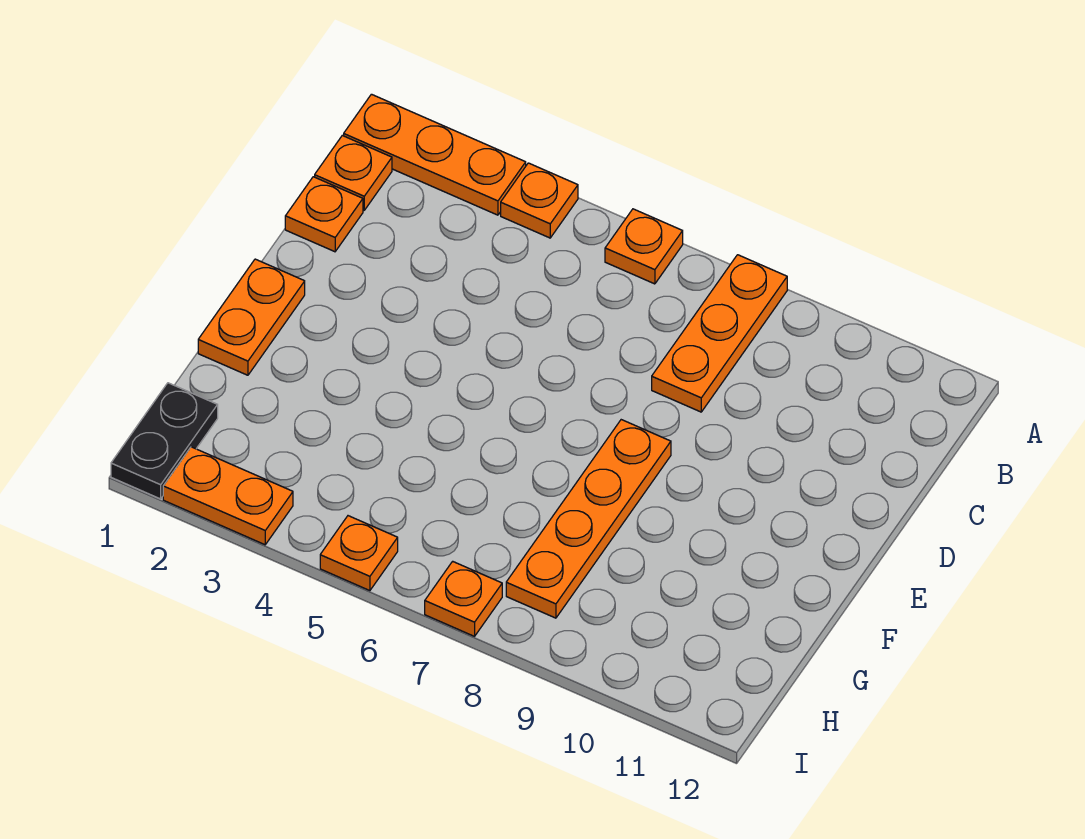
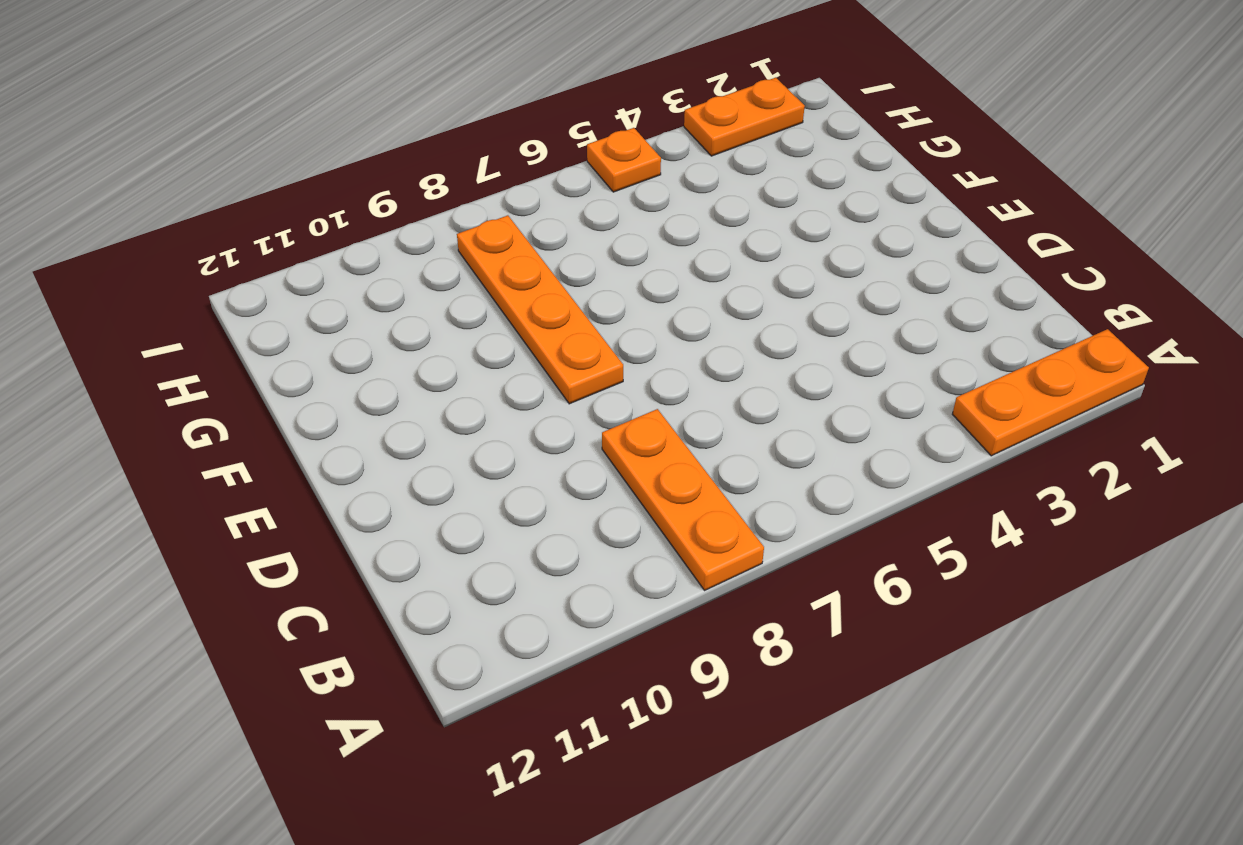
none -> orange plate A4 level 1
none -> orange plate A6 level 1
none -> orange plate B1 level 1

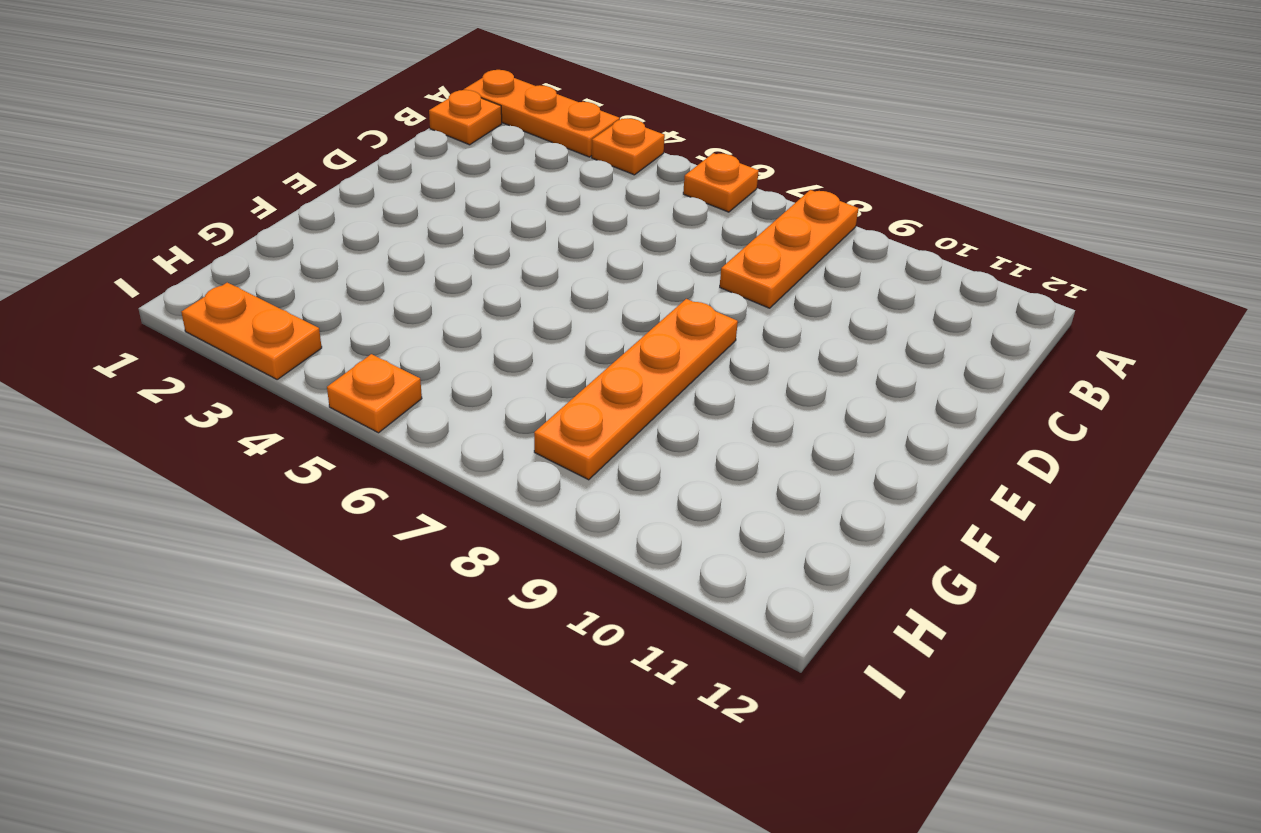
none -> orange plate C1 level 1
none -> orange plate E1:F1 level 1
none -> black plate H1:I1 level 1

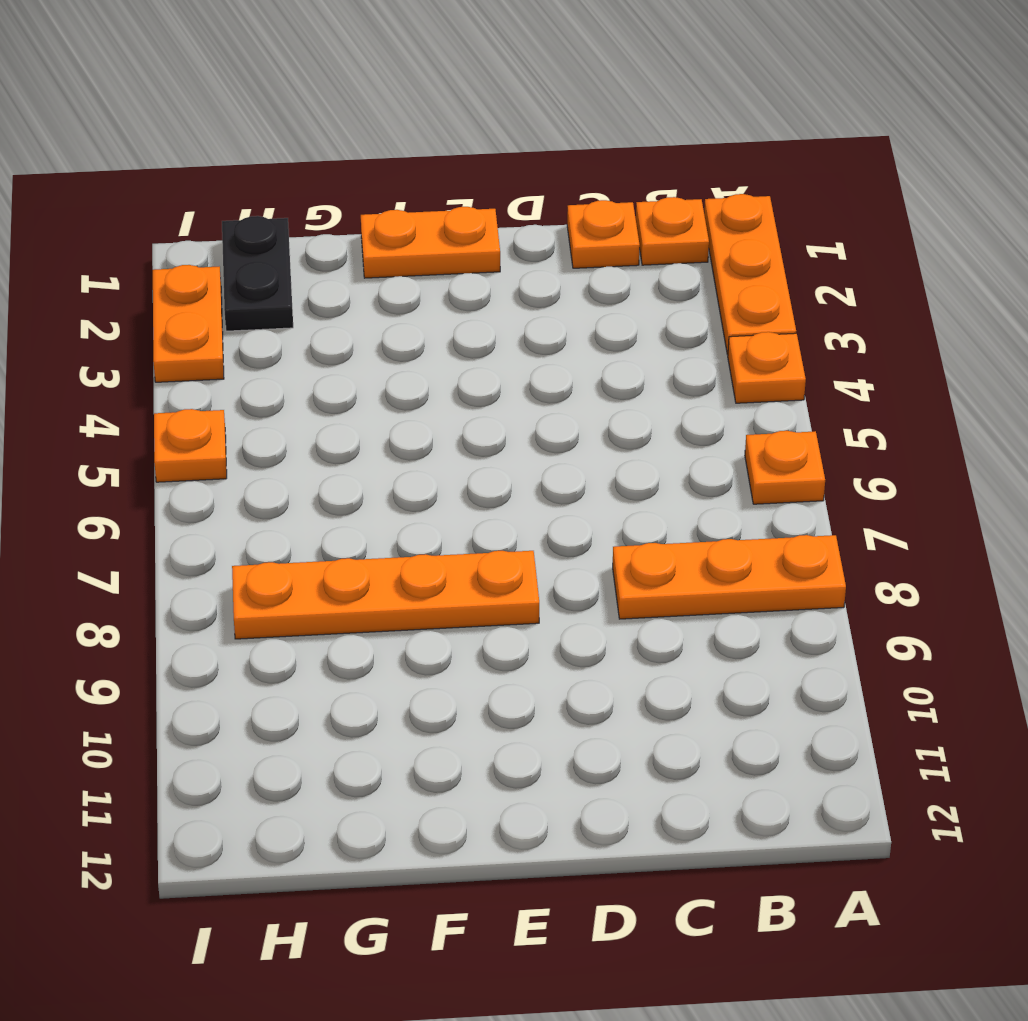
black plate H1:H2 level 1 -> black plate H1:I1 level 1
none -> orange plate I7 level 1

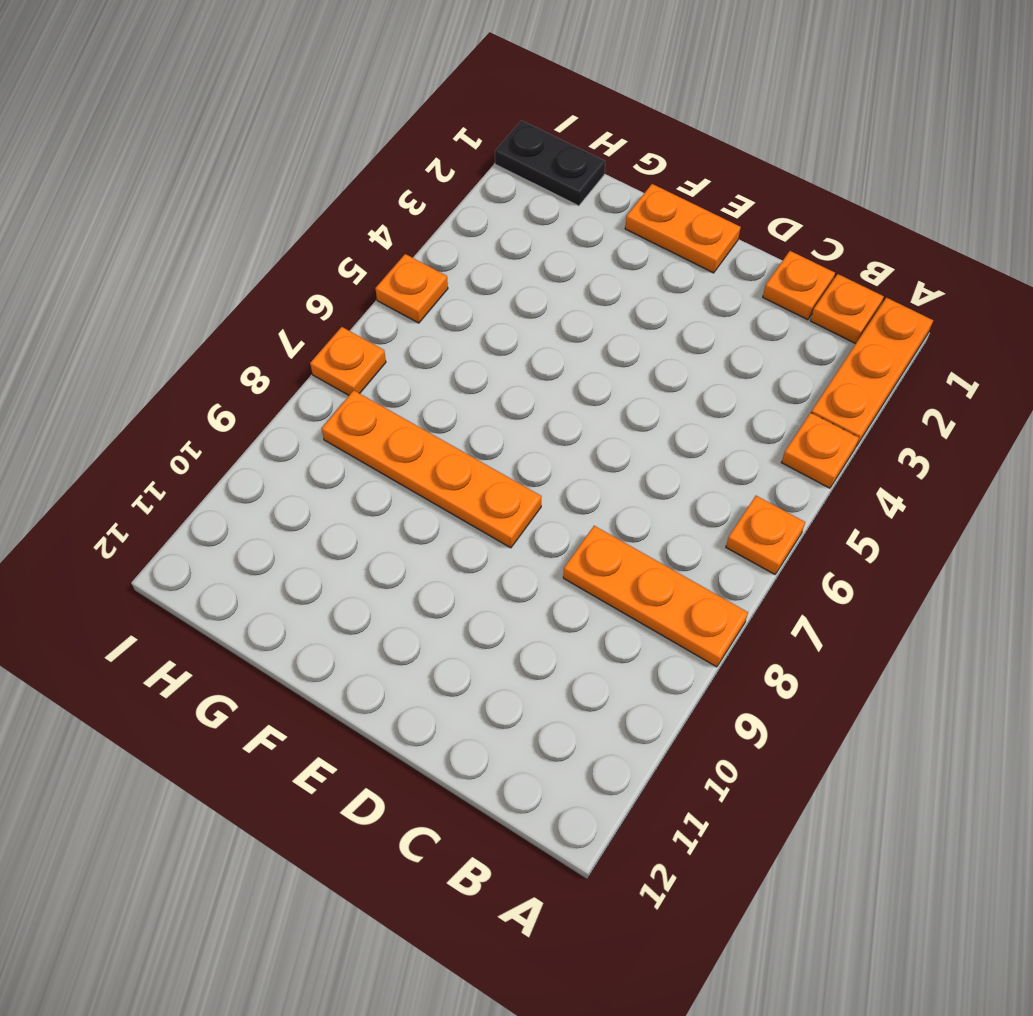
none -> orange plate I2:I3 level 1

